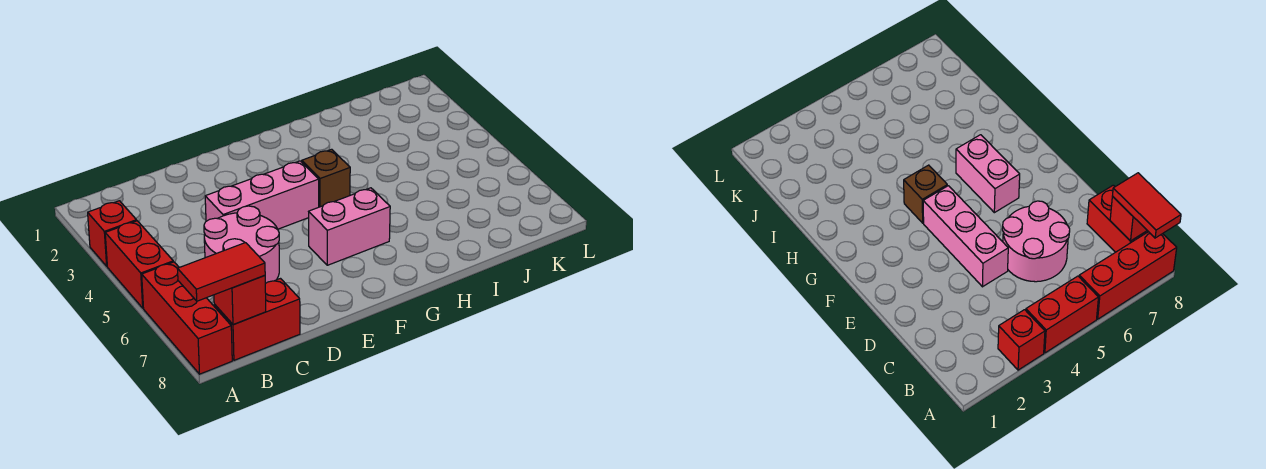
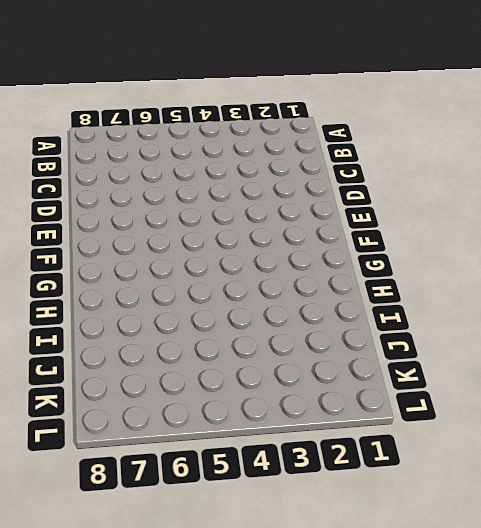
none -> red brick A3 level 1
none -> red brick A4:A5 level 1

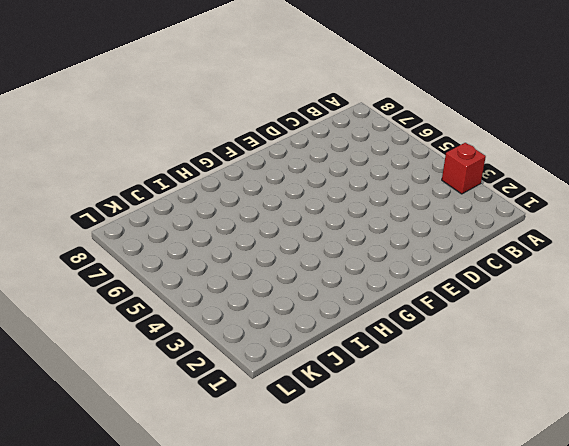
none -> red brick A4:A5 level 1
none -> red brick A6:A8 level 1

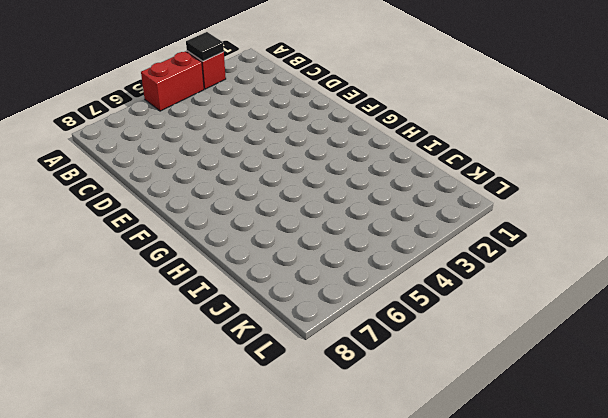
black tile A3 level 2 -> none
none -> red brick A6:A8 level 1
none -> red brick B8:C8 level 1

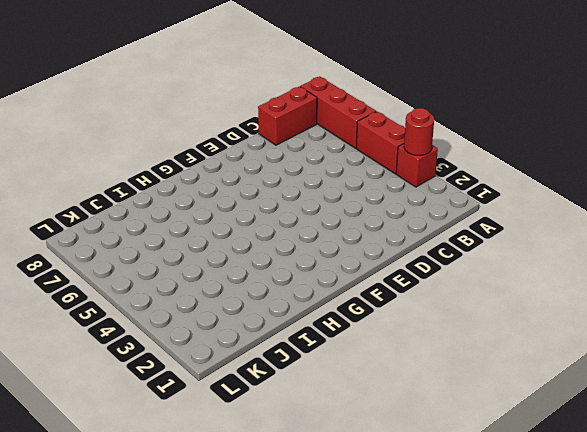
red round brick A3 level 2 -> none
none -> pink round brick C5:D6 level 1
none -> pink brick D4:F4 level 1

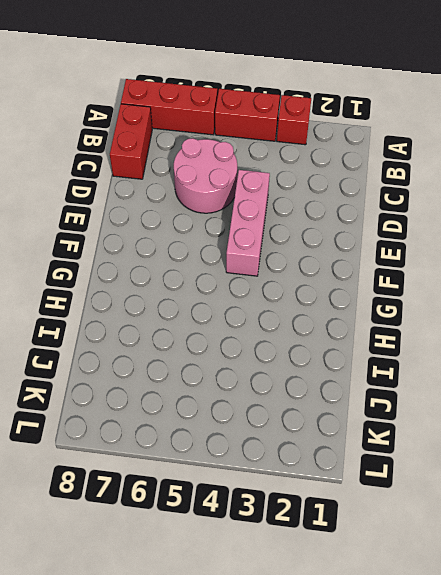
none -> pink brick F6:G6 level 1
none -> brown brick G4 level 1

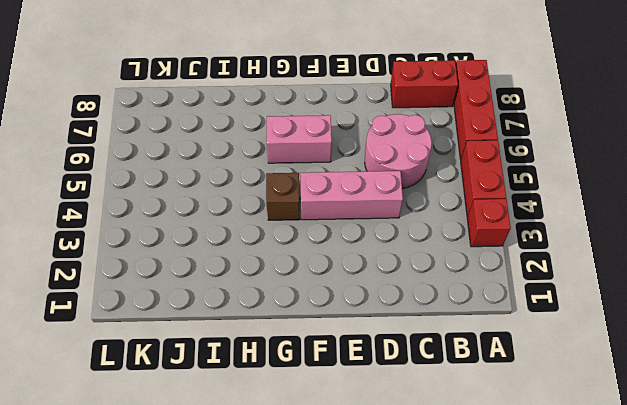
none -> red brick B8 level 2
none -> red tile A8:B8 level 3

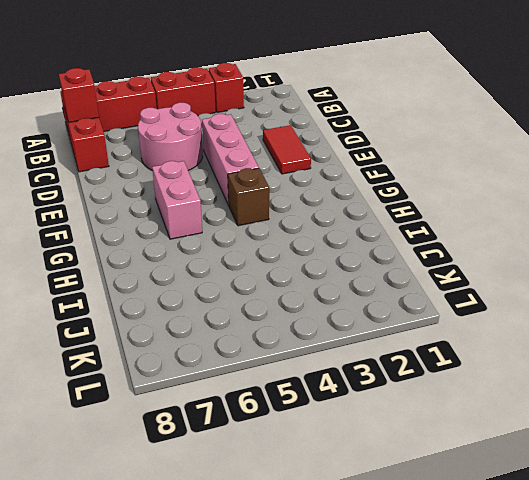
red tile D2:E2 level 1 -> red tile A8:B8 level 3

